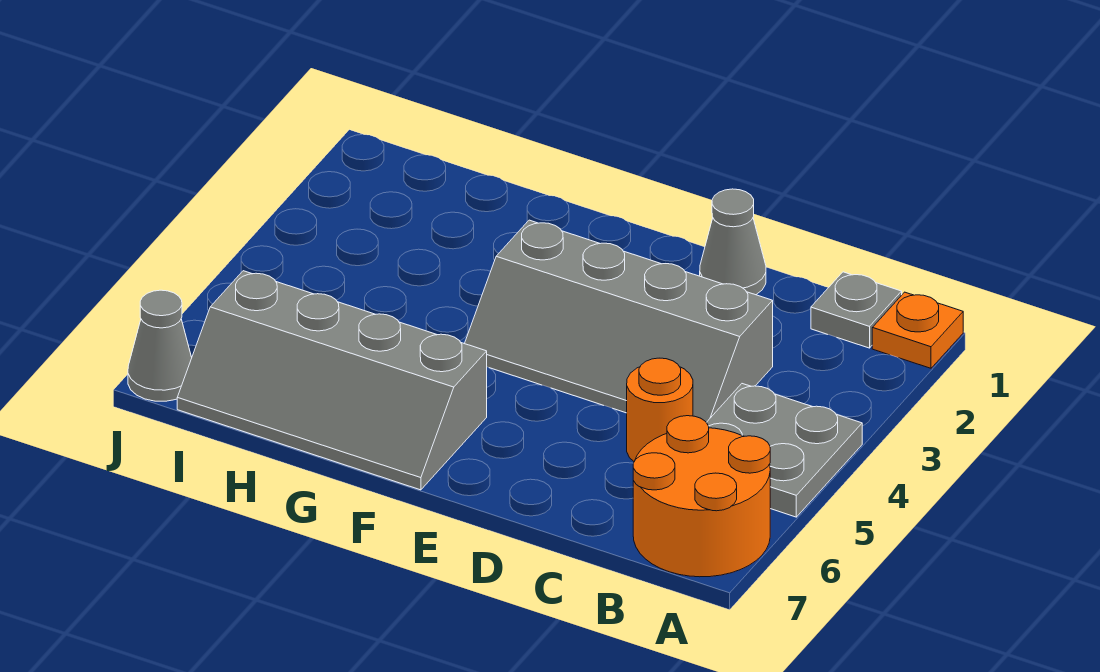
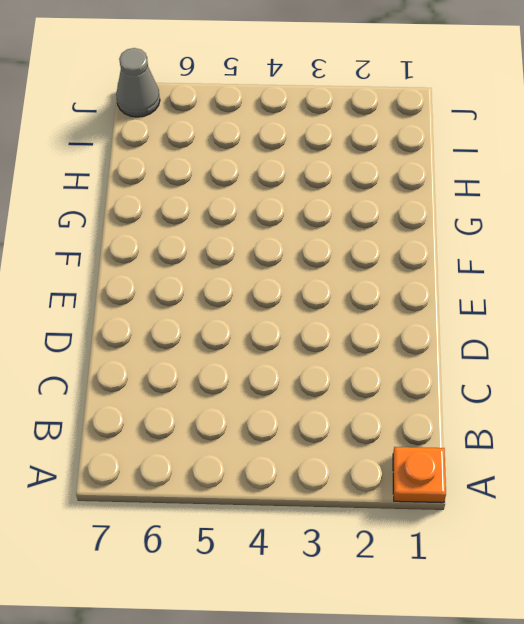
none -> grey plate A4:B5 level 1
none -> orange round brick A6:B7 level 1

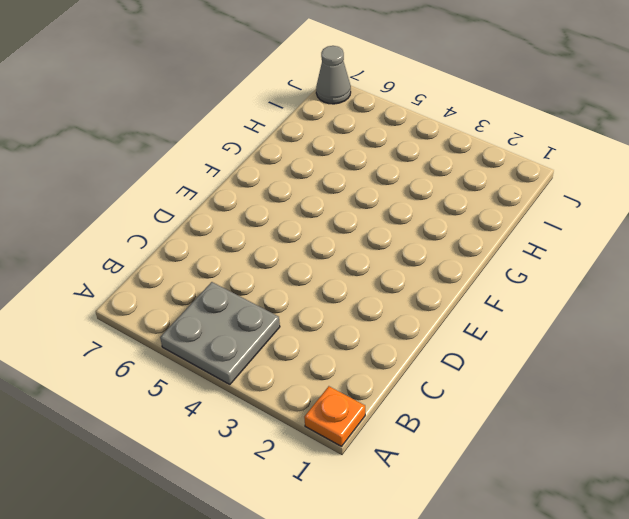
none -> orange round brick A6:B7 level 1
none -> grey plate B1 level 1

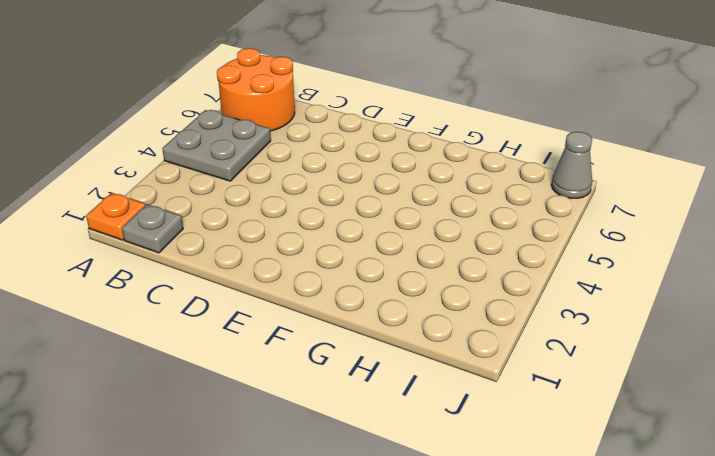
none -> grey slope C3:F4 level 1 top 3
none -> orange round brick C5 level 1

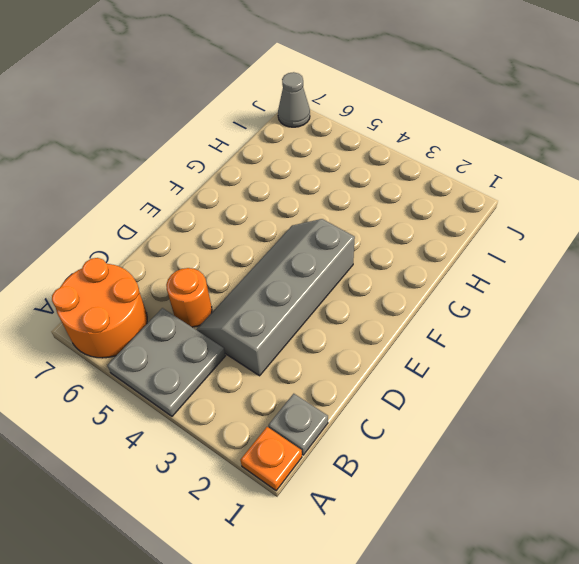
none -> grey cone D1 level 1
none -> grey slope F6:I7 level 1 top 6

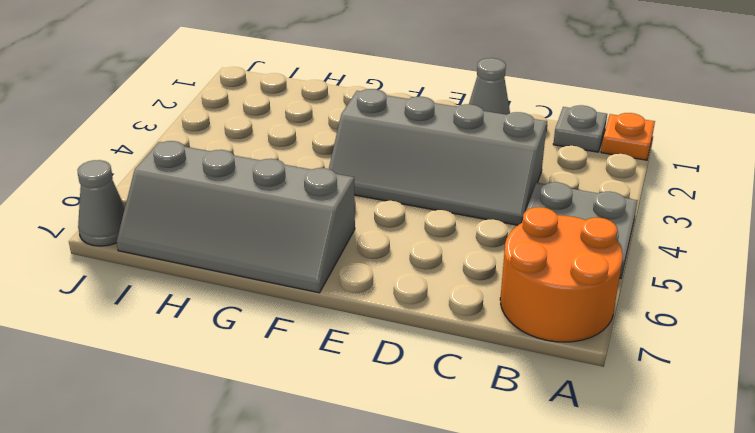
none -> orange round brick C5 level 1

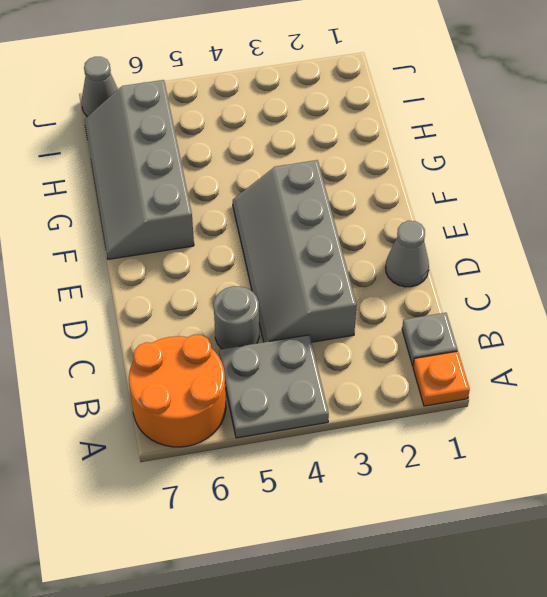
grey round brick C5 level 1 -> orange round brick C5 level 1

